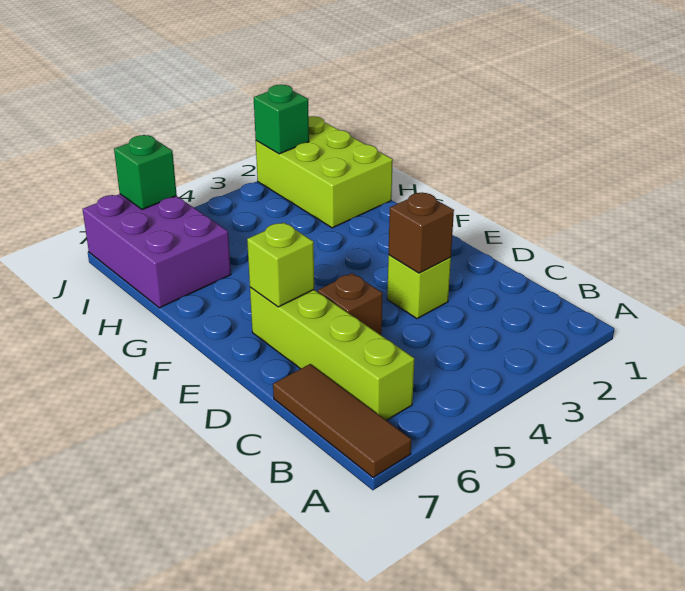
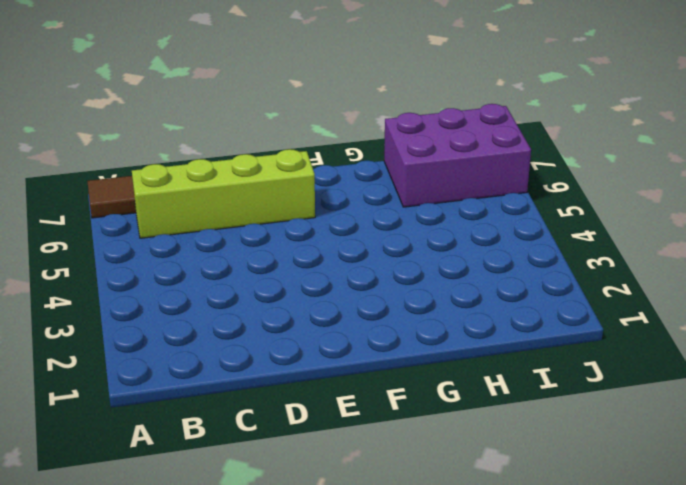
none -> lime brick D3 level 1
none -> brown brick D5 level 1

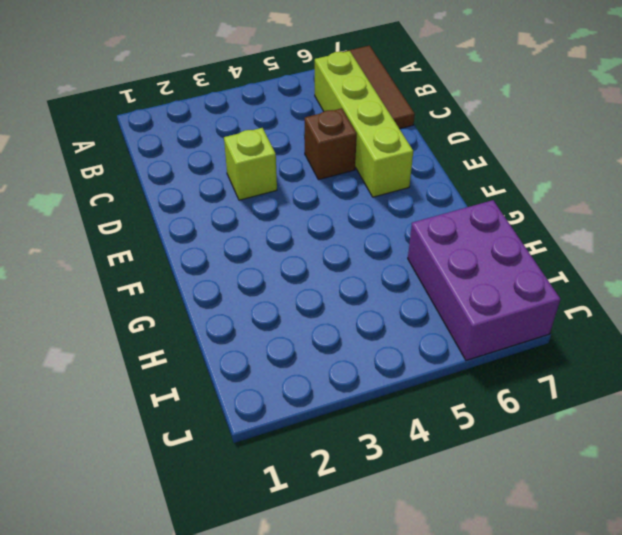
none -> lime brick H1:J2 level 1
none -> brown brick D3 level 2

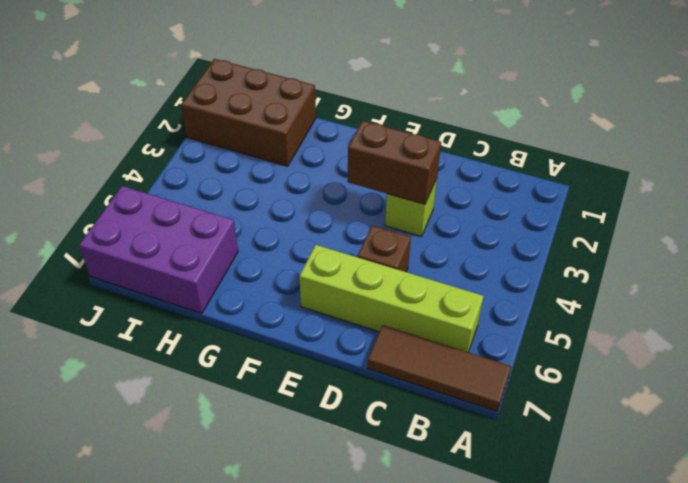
brown brick D3:E3 level 2 -> brown brick D3 level 2
brown brick H1:J2 level 1 -> lime brick H1:J2 level 1
none -> lime brick E6 level 2
none -> green brick J2 level 2

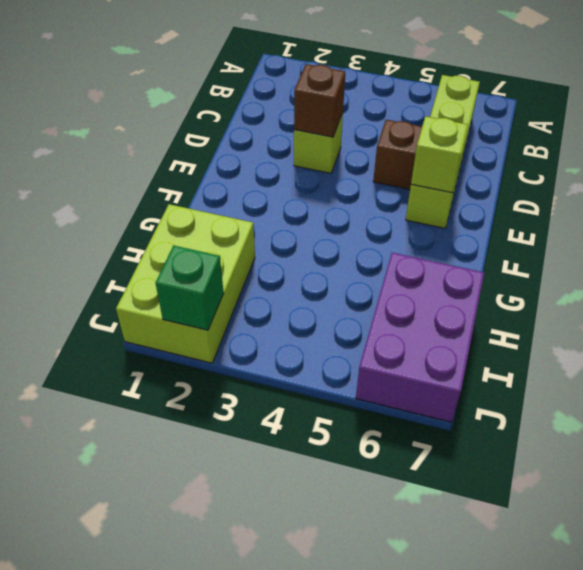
none -> brown tile A7:C7 level 1
none -> green brick J6 level 2

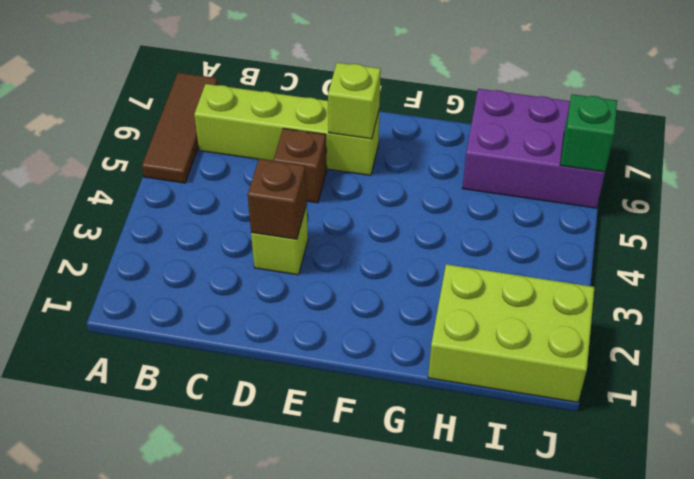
brown tile A5:A7 level 1 -> brown tile A7:C7 level 1
none -> green brick J2 level 2

